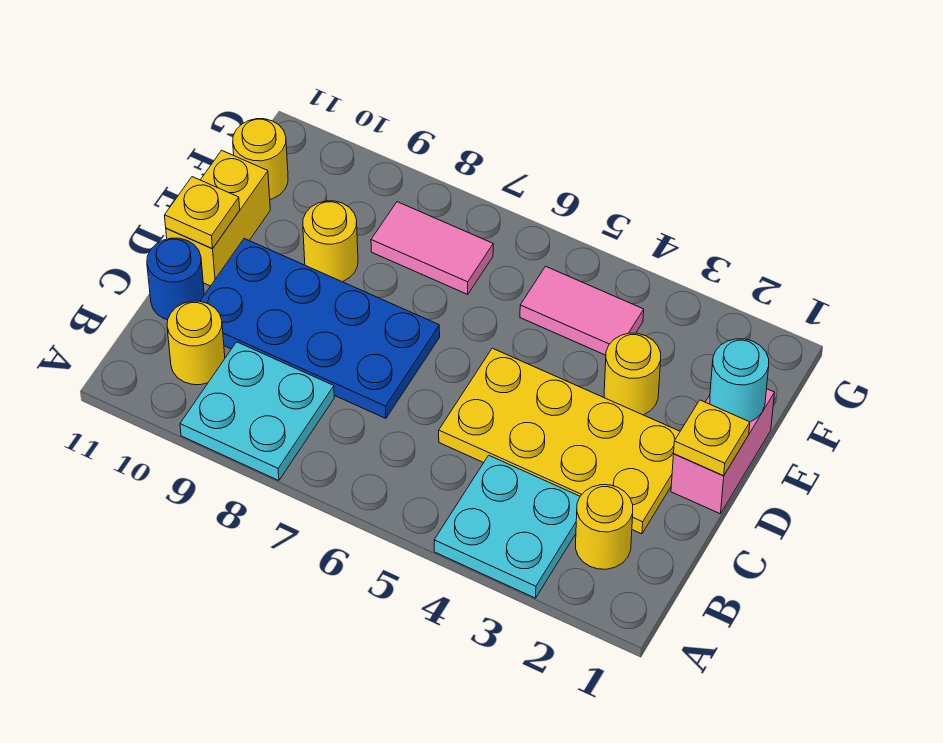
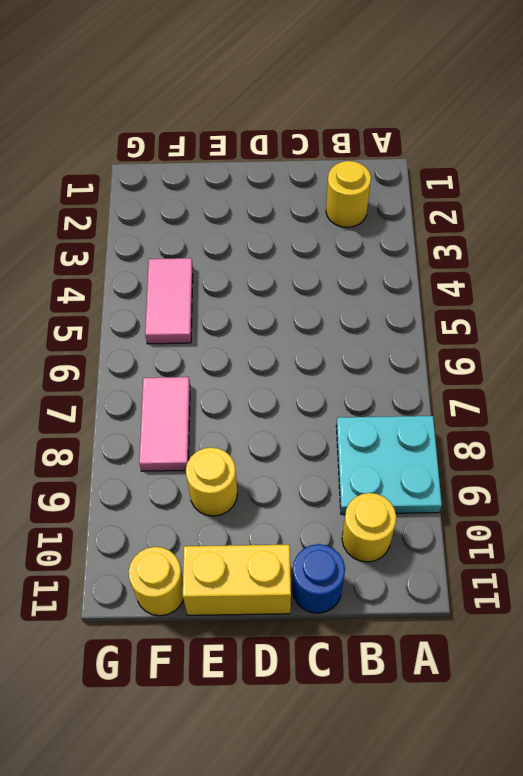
none -> cyan plate A3:B4 level 1
none -> yellow plate C2:D5 level 1
none -> blue plate C7:D10 level 1

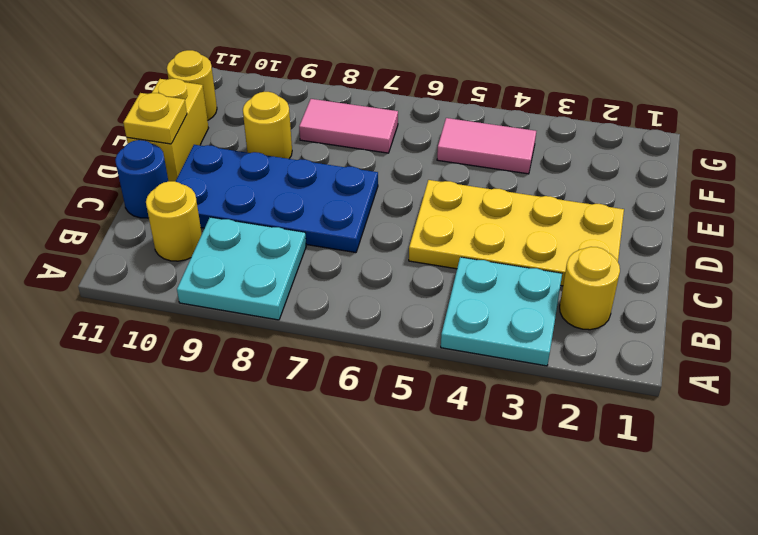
none -> pink brick D1:E1 level 1
none -> yellow round brick E3 level 1
none -> yellow plate D1 level 2

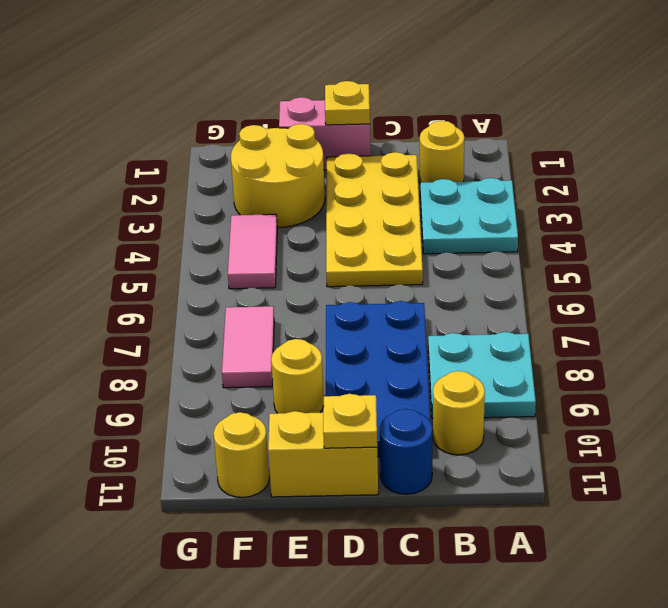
yellow round brick E2:F3 level 1 -> yellow round brick E3 level 1
none -> cyan round brick E1 level 2

